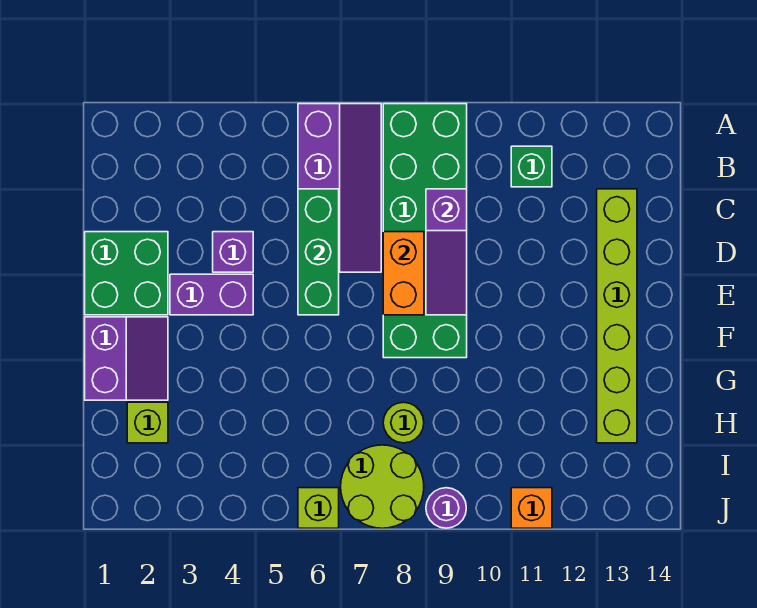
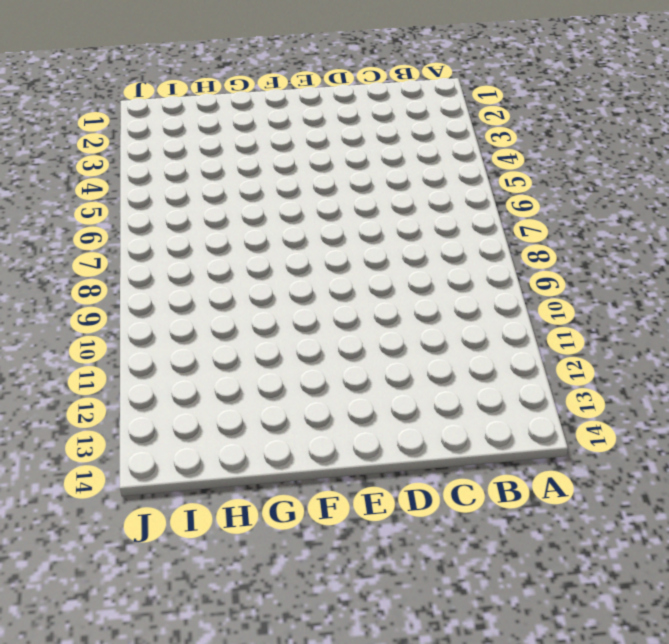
none -> purple slope A6:D7 level 1 top 6
none -> green brick A8:F9 level 1
none -> green brick B11 level 1

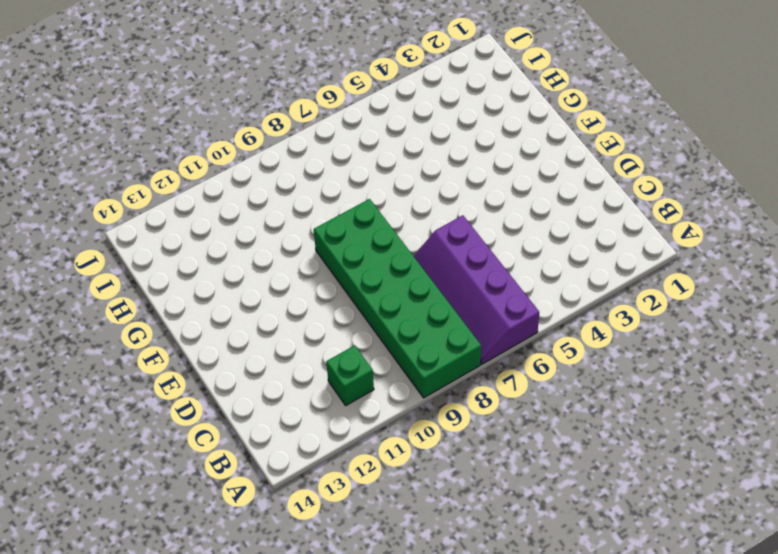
none -> lime brick C13:H13 level 1
none -> green brick D1:E2 level 1
none -> purple brick D4 level 1

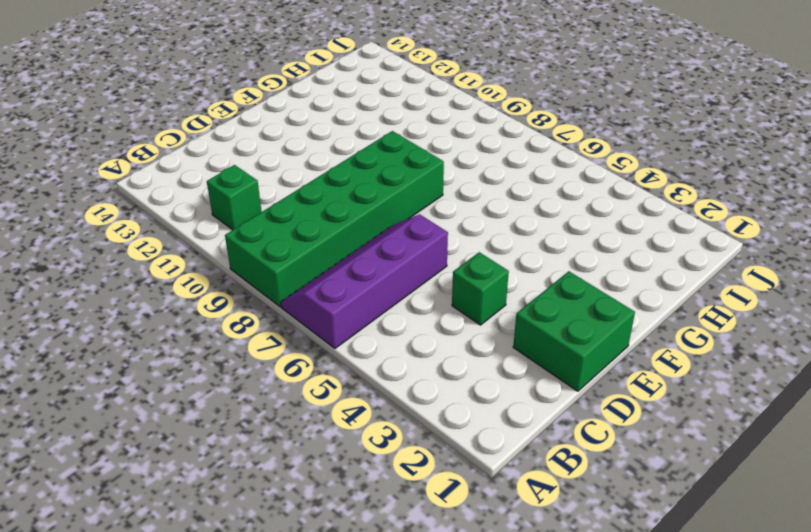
green brick D4 level 1 -> purple brick D4 level 1
none -> lime brick C13:H13 level 1
none -> purple brick E3:E4 level 1
none -> purple slope F1:G2 level 1 top 1

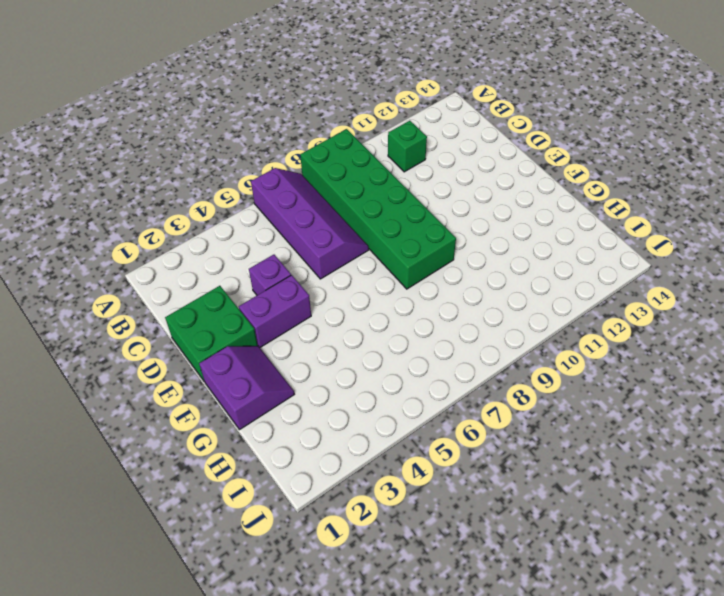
none -> lime brick C13:H13 level 1
none -> lime brick H2 level 1
none -> lime round brick H8 level 1

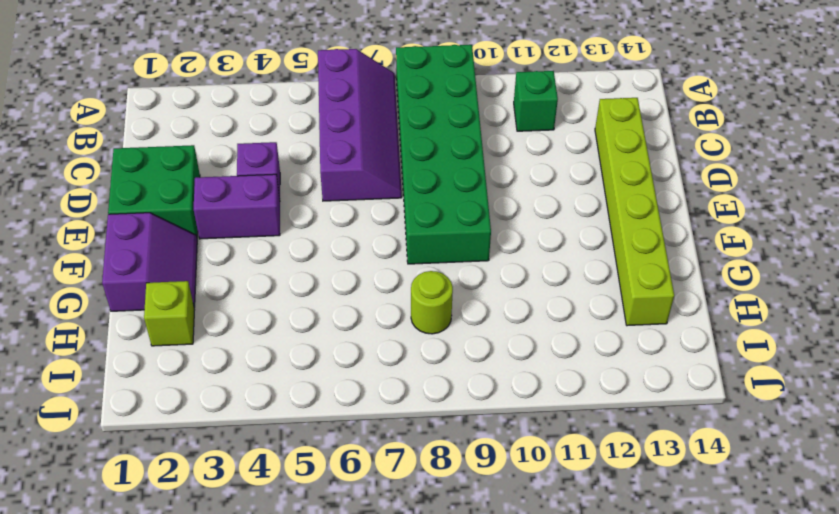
none -> lime round brick I7:J8 level 1
none -> lime brick J6 level 1
none -> purple round brick J9 level 1

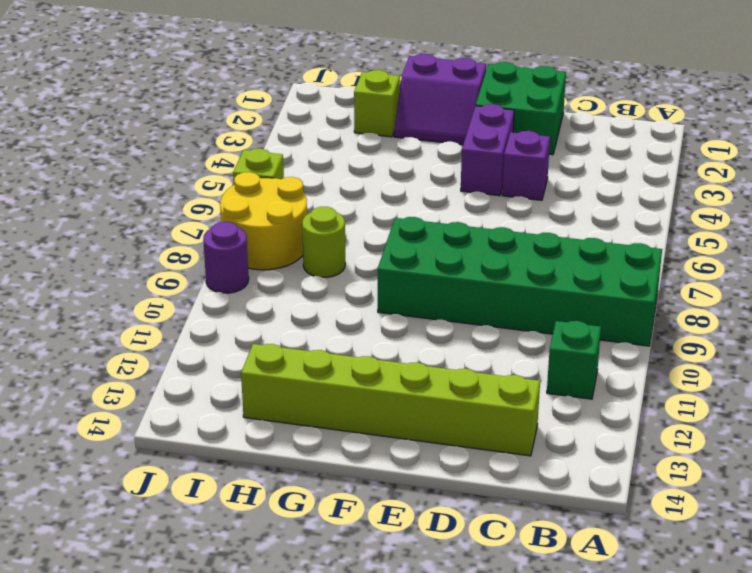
yellow round brick I7:J8 level 1 -> lime round brick I7:J8 level 1
none -> purple slope A6:D7 level 1 top 6
none -> orange brick J11 level 1
none -> green brick C6:E6 level 2

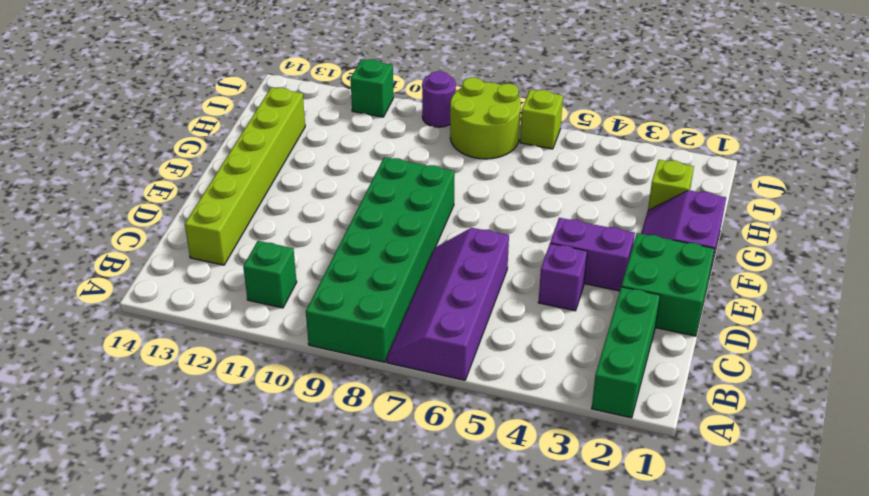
green brick A2:C2 level 1 -> green brick C6:E6 level 2
green brick J11 level 1 -> orange brick J11 level 1
none -> lime round brick H8 level 1
none -> purple slope C9:E9 level 2 top C
none -> orange brick D8:E8 level 2

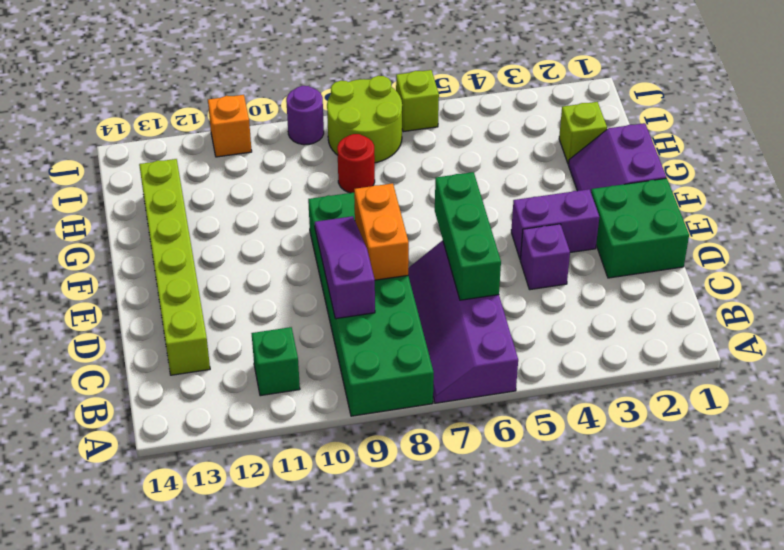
red round brick H8 level 1 -> lime round brick H8 level 1

